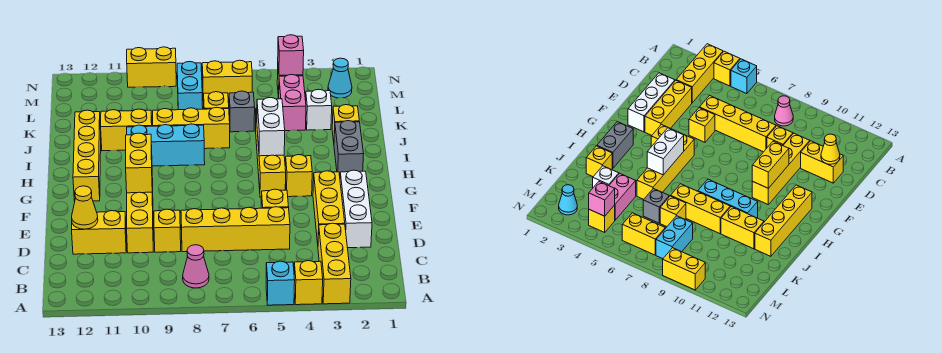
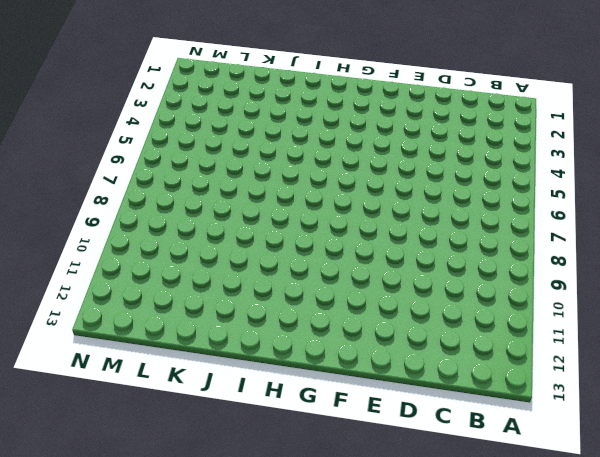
none -> yellow brick A3:C3 level 1
none -> yellow brick A4 level 1
none -> cyan brick A5 level 1
none -> pink cone B8 level 1

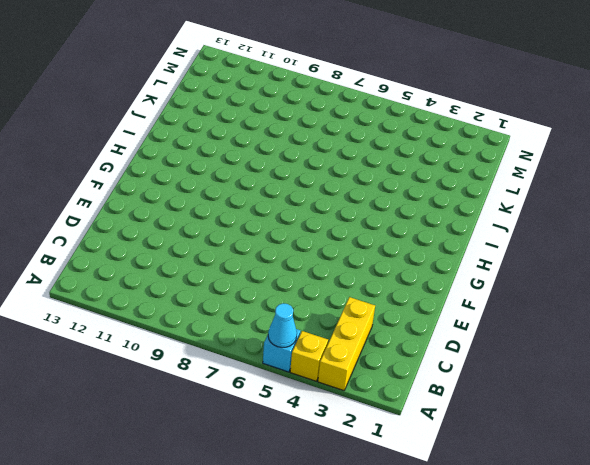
cyan cone A5 level 2 -> cyan cone M2 level 1
none -> pink cone B8 level 1
none -> white brick D2:F2 level 1
none -> yellow brick D3:F3 level 1
none -> yellow brick D5:D8 level 1

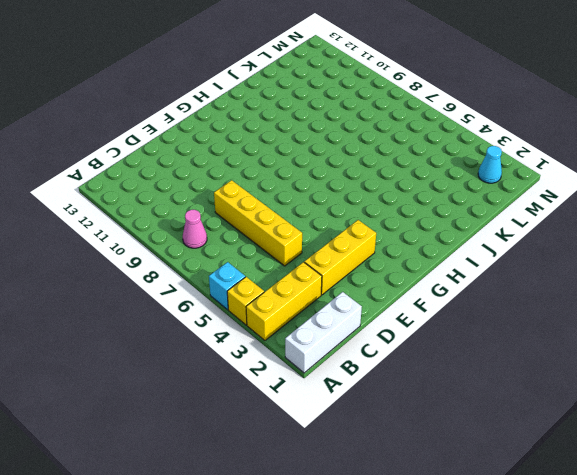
white brick A1:C1 level 1 -> white brick D2:F2 level 1
none -> yellow brick D9 level 1
none -> yellow brick D10:G10 level 1
none -> yellow brick D11:D12 level 1
none -> yellow brick E5 level 1

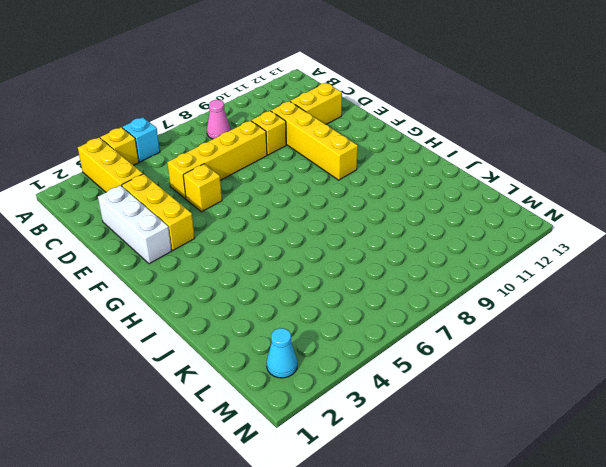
none -> yellow brick G4 level 1
none -> yellow brick G5:J5 level 1
none -> yellow brick G12:J12 level 1
none -> grey brick H2:I2 level 1

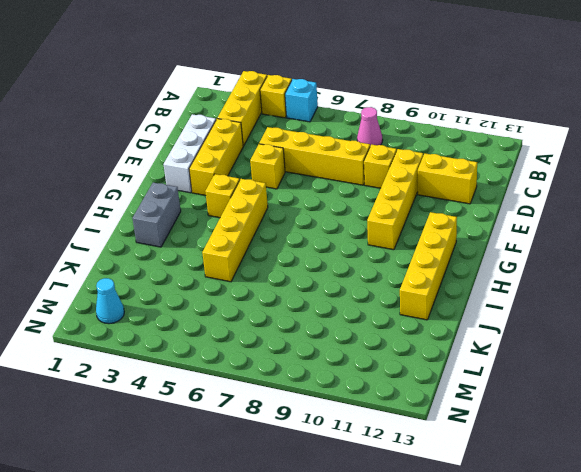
none -> cyan brick I8:I10 level 1
none -> yellow brick J2 level 1
none -> yellow brick J7:J9 level 1
none -> yellow brick J10:J11 level 1

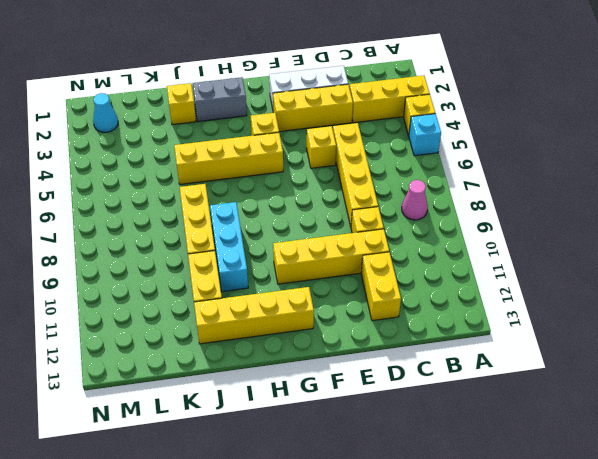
none -> white brick K3 level 1
none -> pink brick K4:L4 level 1
none -> grey brick K6 level 1
none -> yellow brick K7 level 1

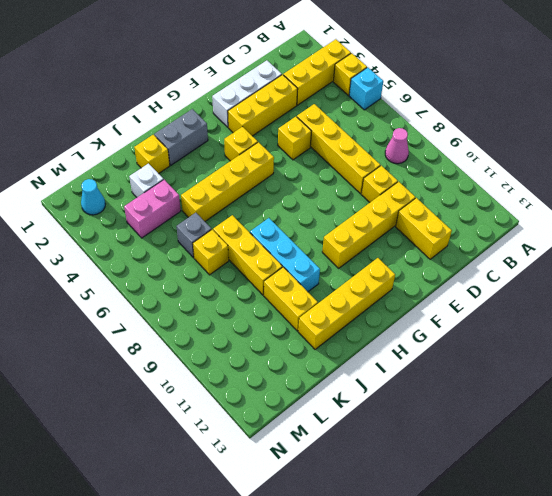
none -> cyan brick L8:M8 level 1
none -> yellow brick M4 level 1
none -> yellow brick M6:M7 level 1
none -> yellow brick N9:N10 level 1

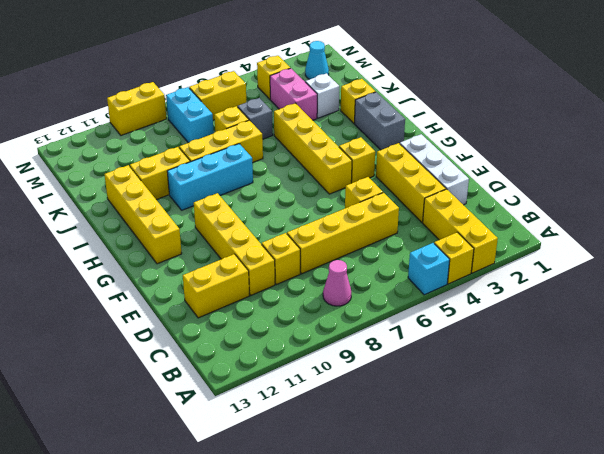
none -> yellow cone D12 level 2
none -> yellow brick F10:G10 level 2
none -> white brick H5:I5 level 2
none -> pink brick M4 level 2

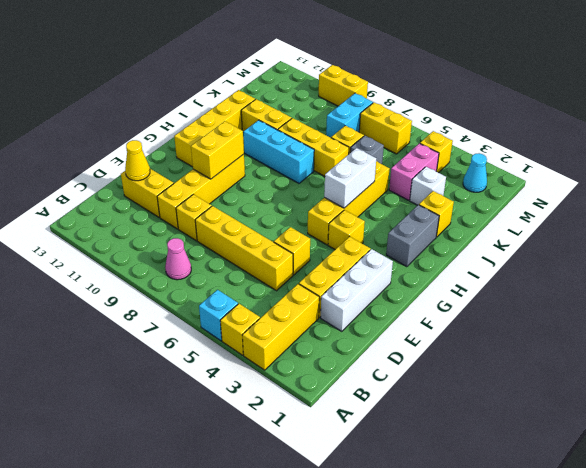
none -> pink brick M4 level 2

